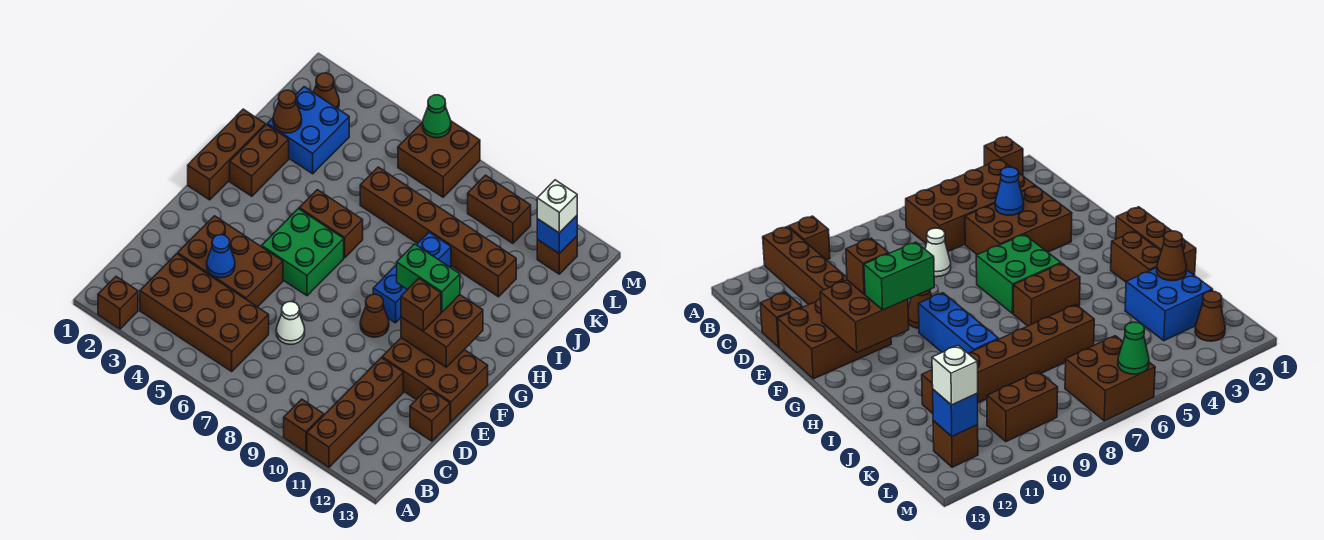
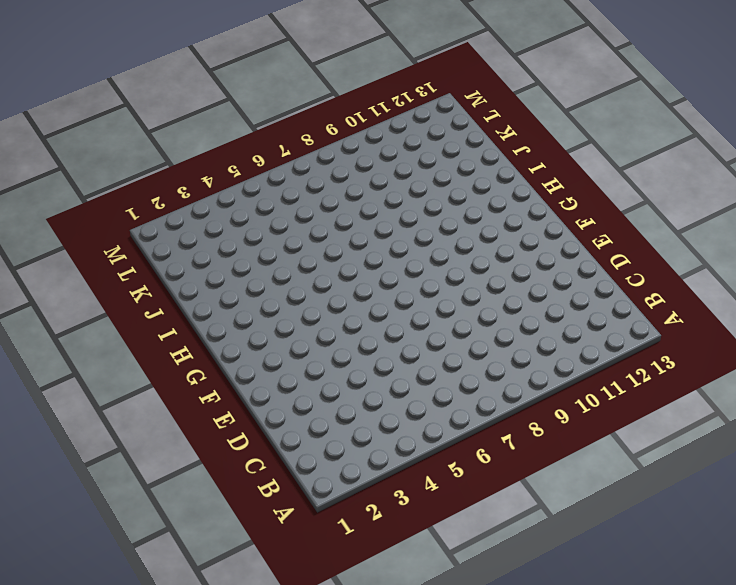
none -> brown brick A2 level 1
none -> brown brick A10 level 1
none -> brown brick A11:D11 level 1

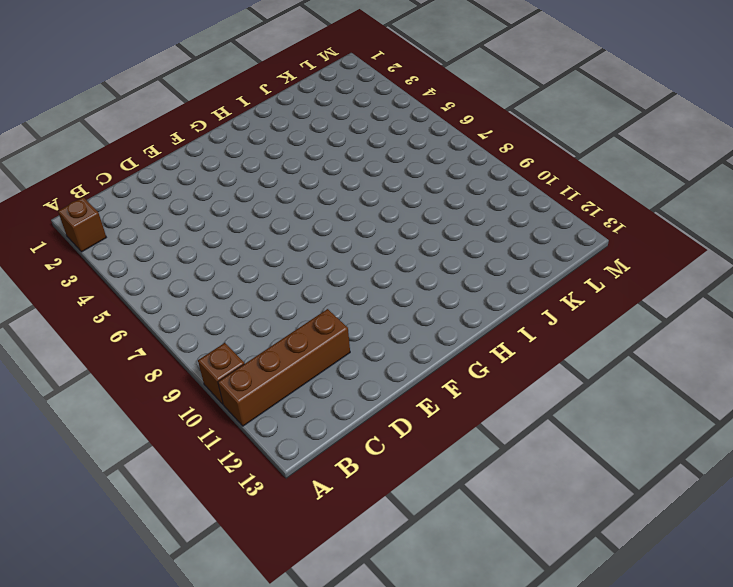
none -> brown brick B3:C6 level 1
none -> brown brick D3:E5 level 1
none -> white cone D7 level 1

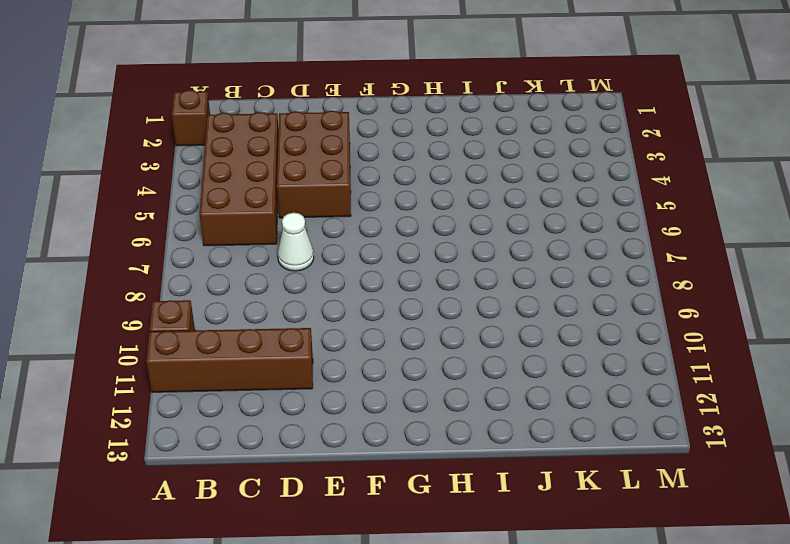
none -> brown brick D13 level 1
none -> brown brick E11:F13 level 1
none -> green brick F5:G6 level 1

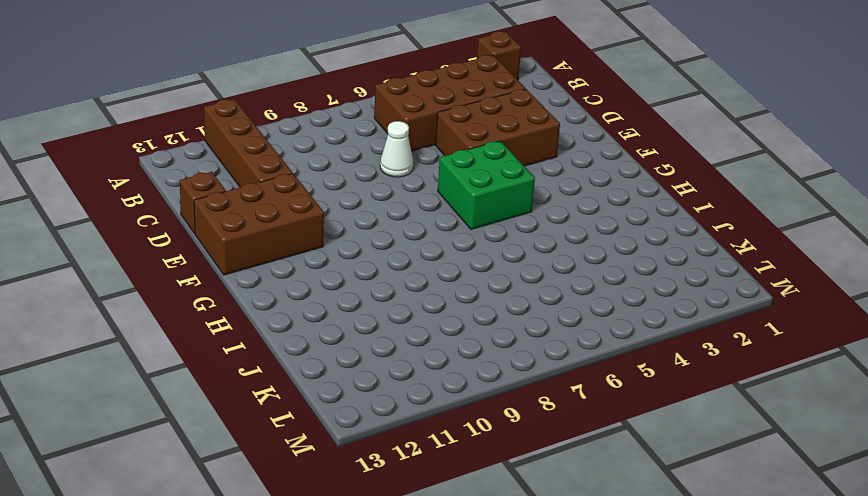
none -> brown brick A10 level 1
none -> brown cone F9 level 1
none -> brown brick G1:I1 level 1

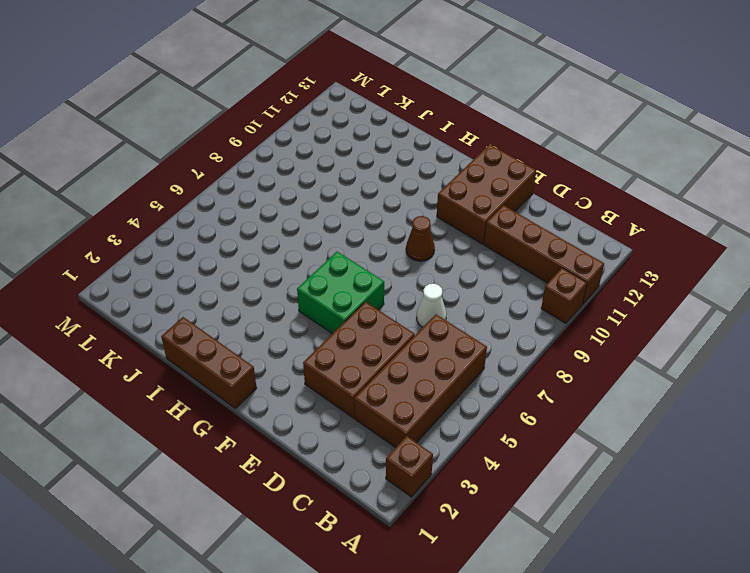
none -> brown brick D13 level 1
none -> blue brick G9:I9 level 1
none -> brown brick H2:I2 level 1

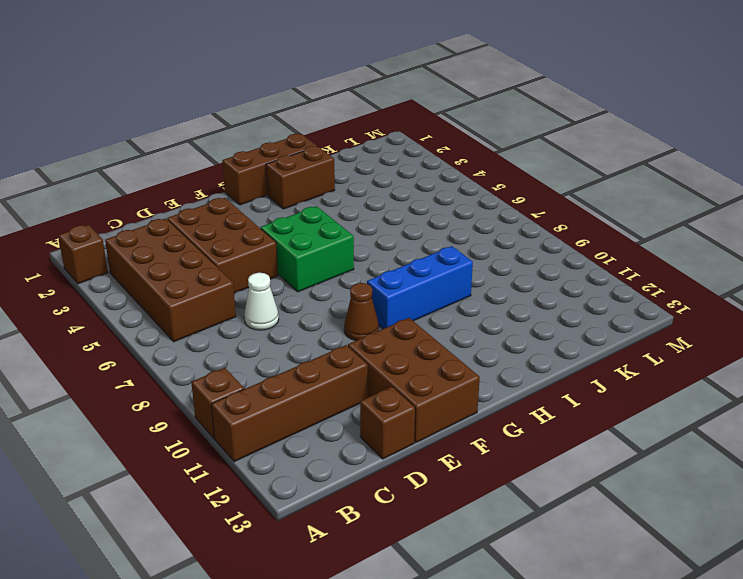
none -> brown brick H5:H6 level 1
none -> blue brick J2:K3 level 1
none -> brown brick J6:J11 level 1

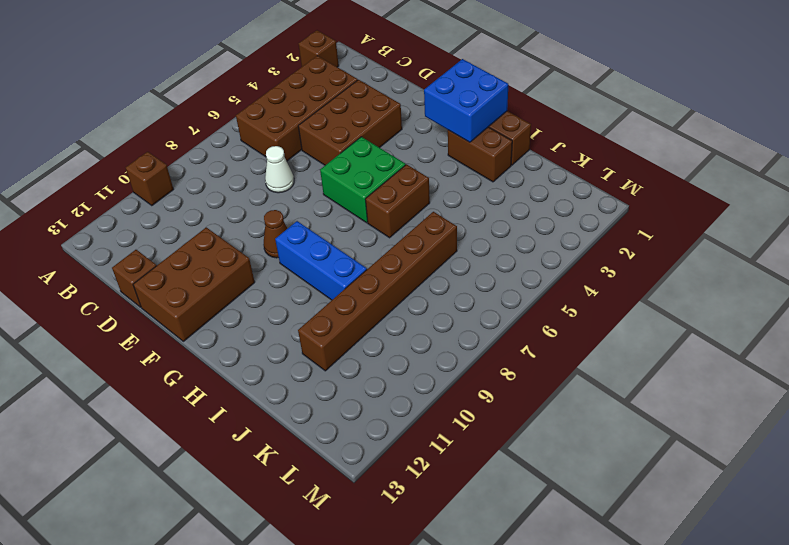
blue brick G1:H2 level 2 -> blue brick J2:K3 level 1
none -> brown brick A11:D11 level 1
none -> brown cone L2 level 1
none -> brown brick L6:M7 level 1

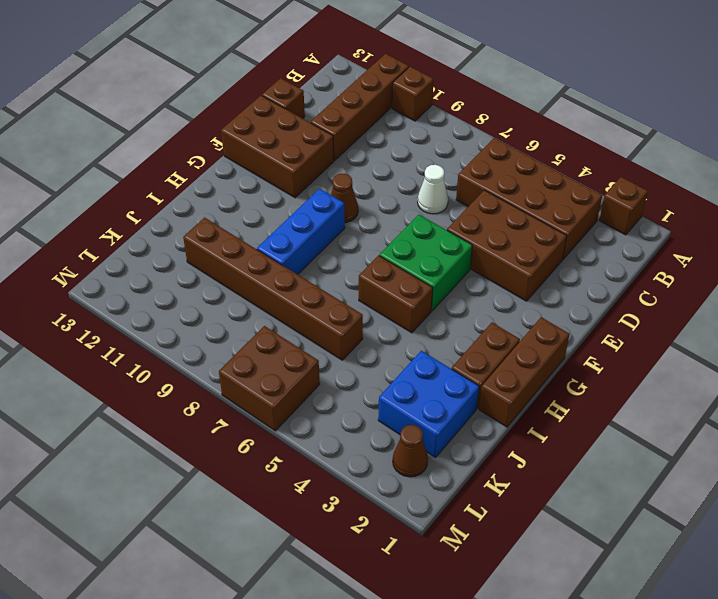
none -> brown brick L9:L10 level 1
none -> brown brick L12 level 1
none -> blue cone D4 level 2

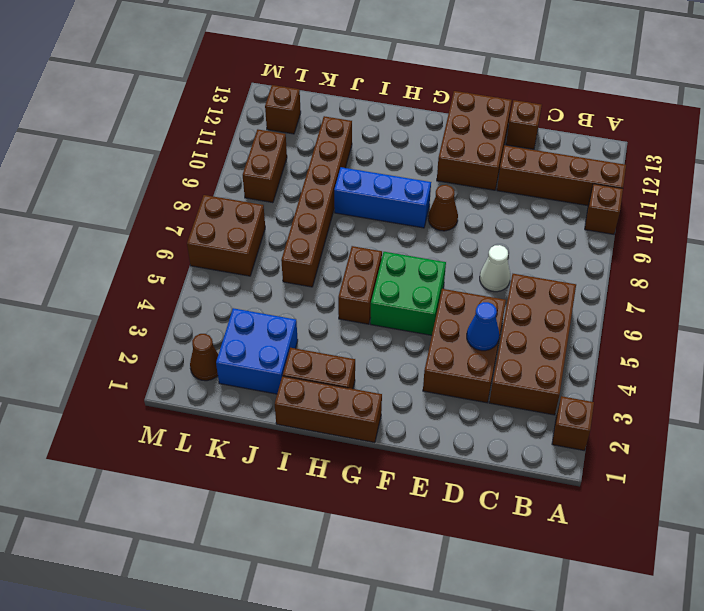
none -> brown brick F11:G12 level 2
none -> brown cone J2 level 2
none -> blue brick L12 level 2

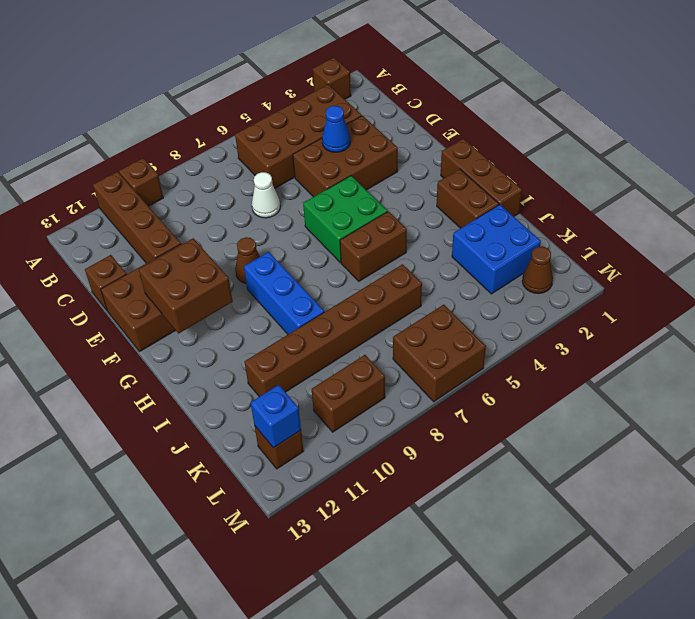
none -> brown cone J2 level 2
none -> green cone M6 level 2
none -> brown brick F11 level 3

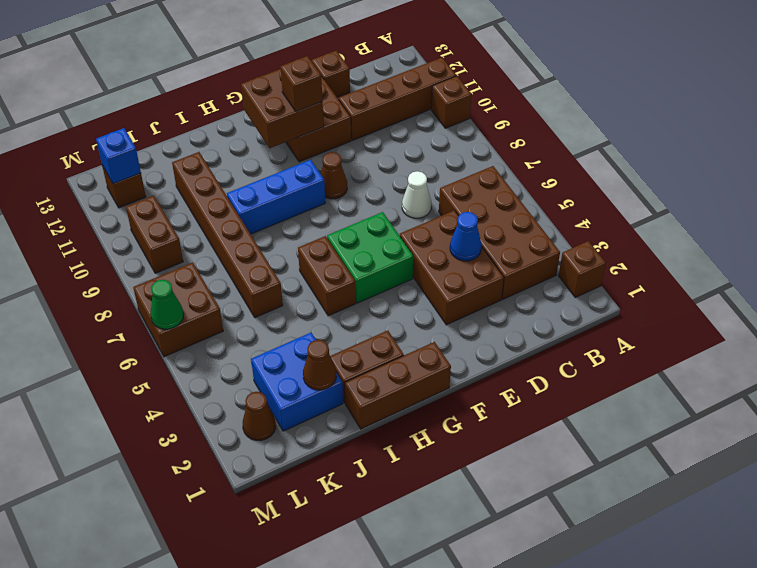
none -> green brick G10:G11 level 3
none -> white brick L12 level 3

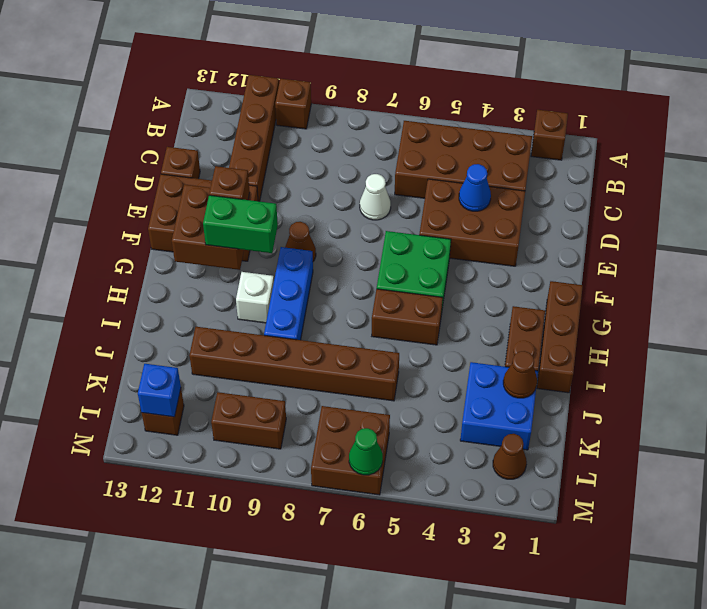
white brick H10 level 1 -> white brick L12 level 3

